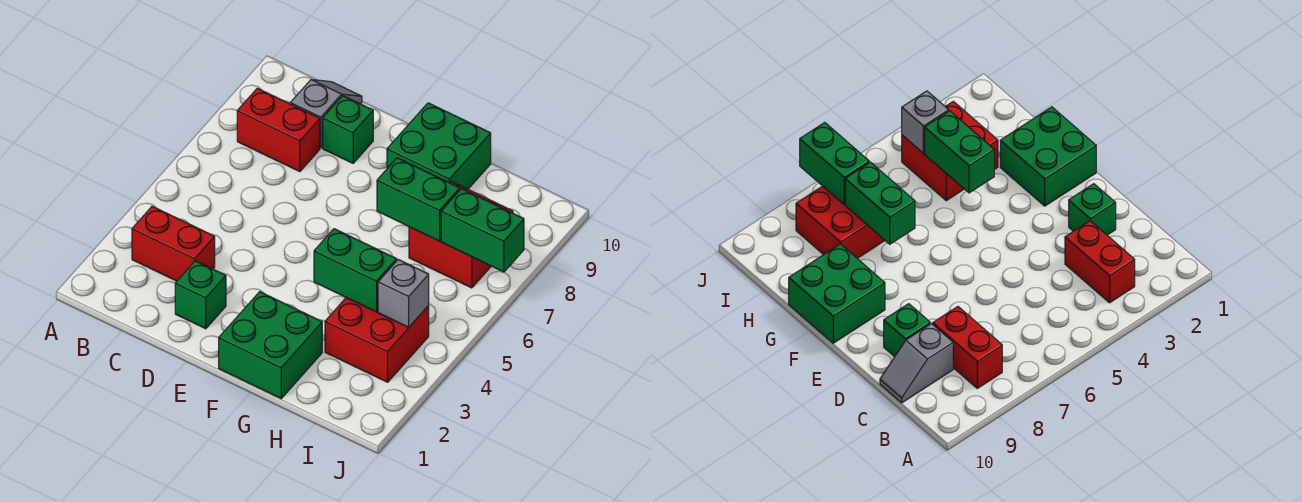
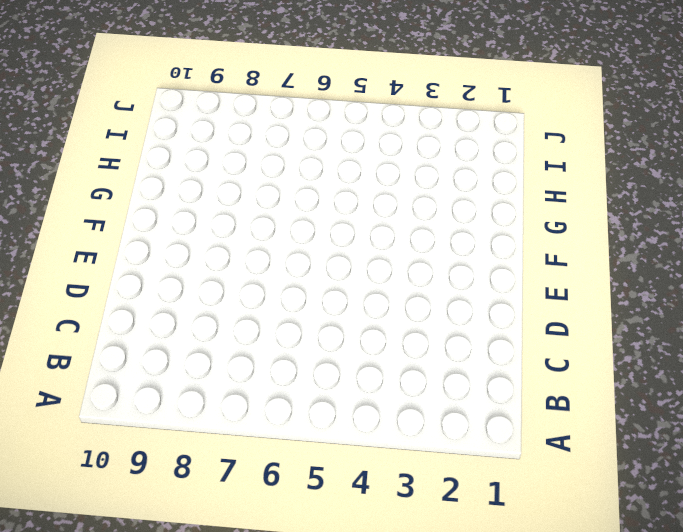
none -> red brick B3:C3 level 1
none -> red brick B8:C8 level 1
none -> grey slope C9:C10 level 1 top 9

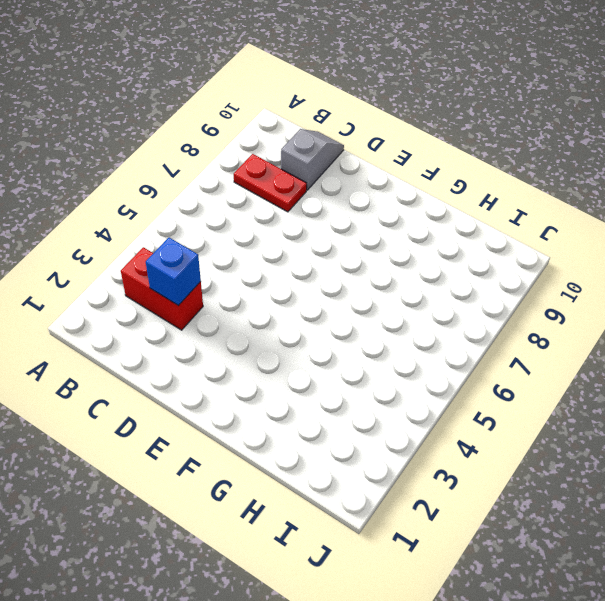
red plate B8:C8 level 1 -> red brick B8:C8 level 1
blue brick C3 level 2 -> none
none -> green brick D2 level 1
none -> green brick D9 level 1
none -> green brick F1:G2 level 1

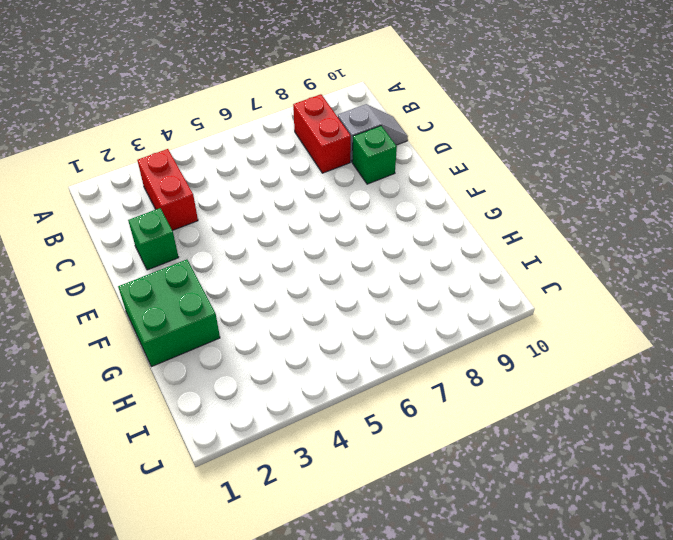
none -> green brick F9:G10 level 1
none -> red brick H3:I4 level 1
none -> red brick H7:I8 level 1

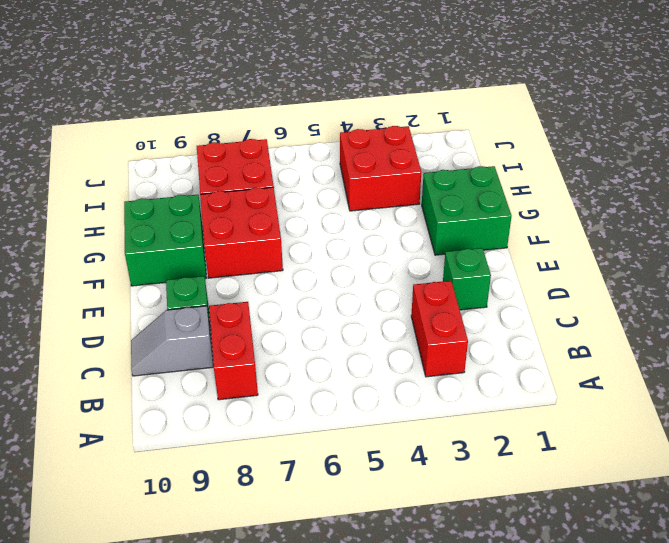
red brick F7:G8 level 1 -> none
none -> green brick G4:H4 level 2
none -> green brick G7:H7 level 2
none -> grey brick I4 level 2

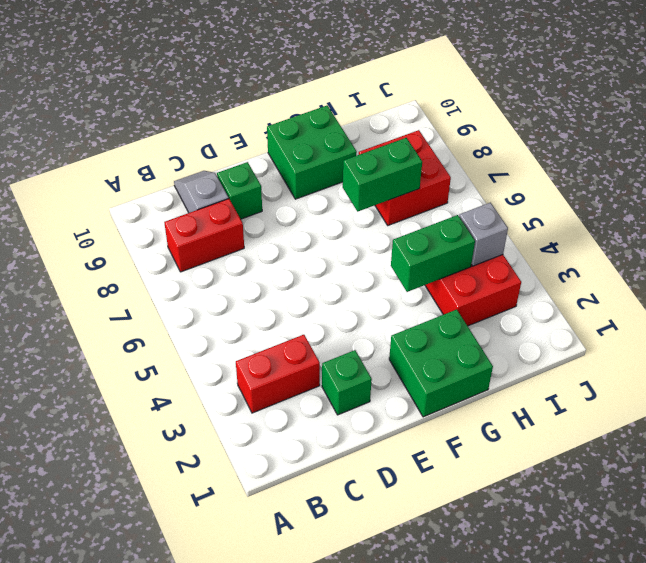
none -> green brick I7:J7 level 2

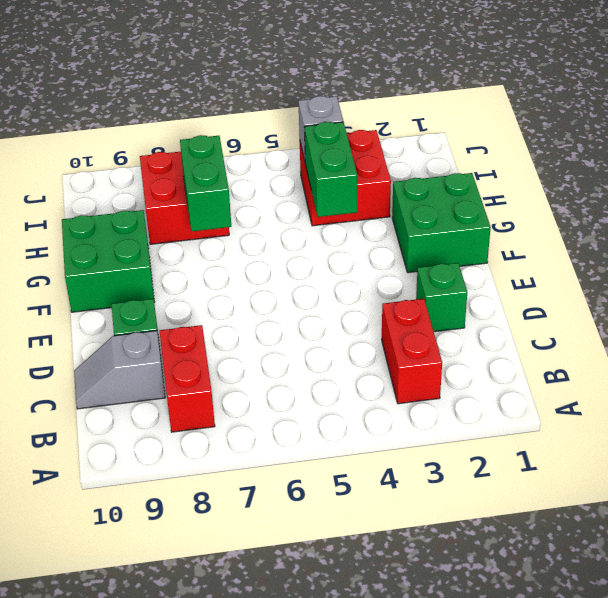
none -> green brick I7:J7 level 2

